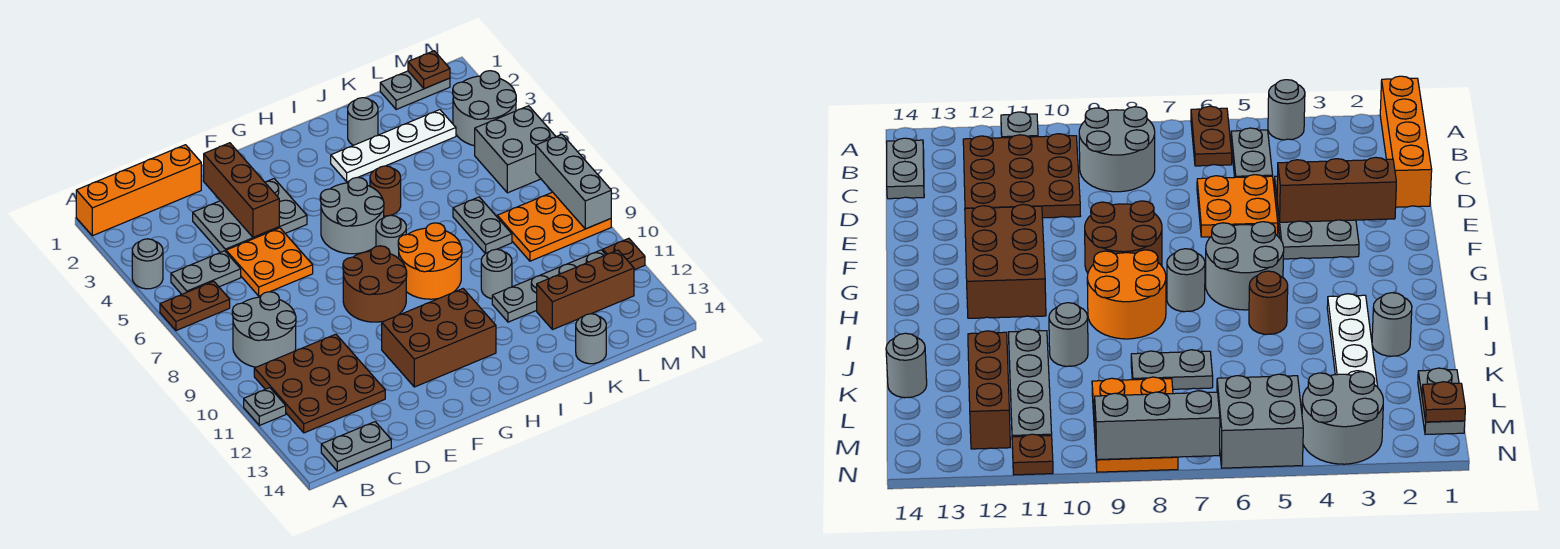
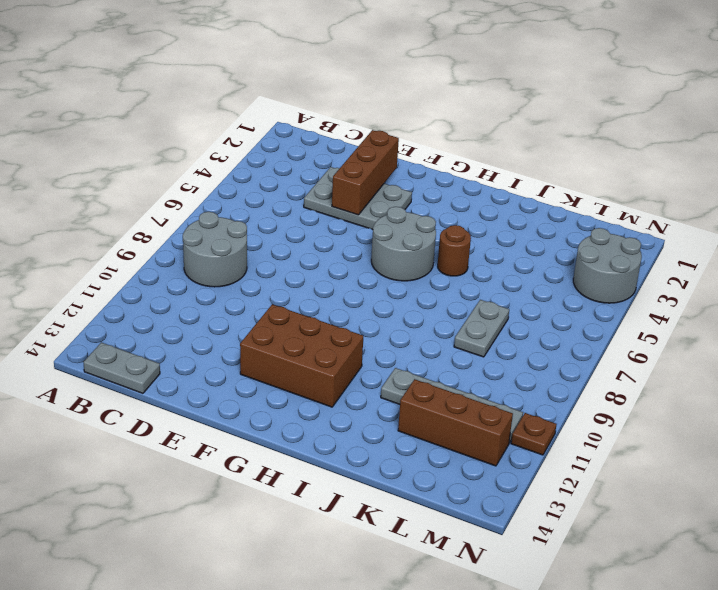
none -> orange brick A1:D1 level 1
none -> grey round brick A4 level 1
none -> brown plate A6:B6 level 1
none -> grey plate A11 level 1

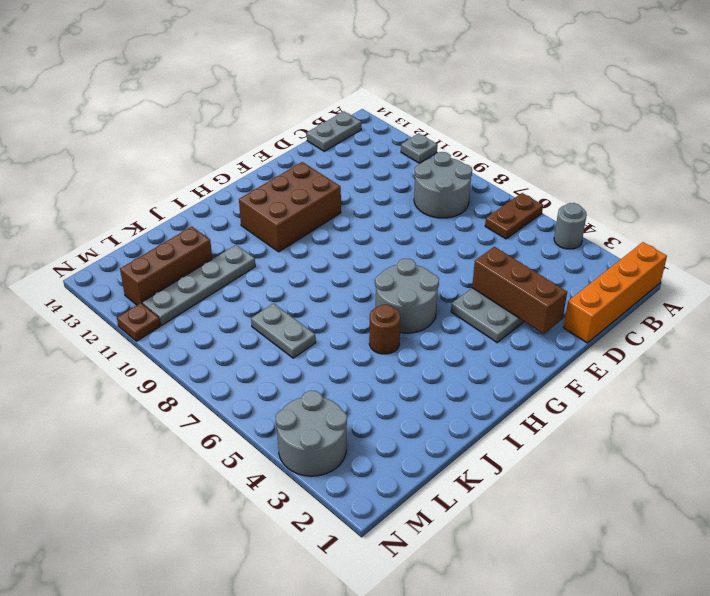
none -> grey plate B5:C5 level 1
none -> brown plate B10:D12 level 1
none -> orange plate D5:E6 level 1
none -> brown round brick F8:G9 level 1

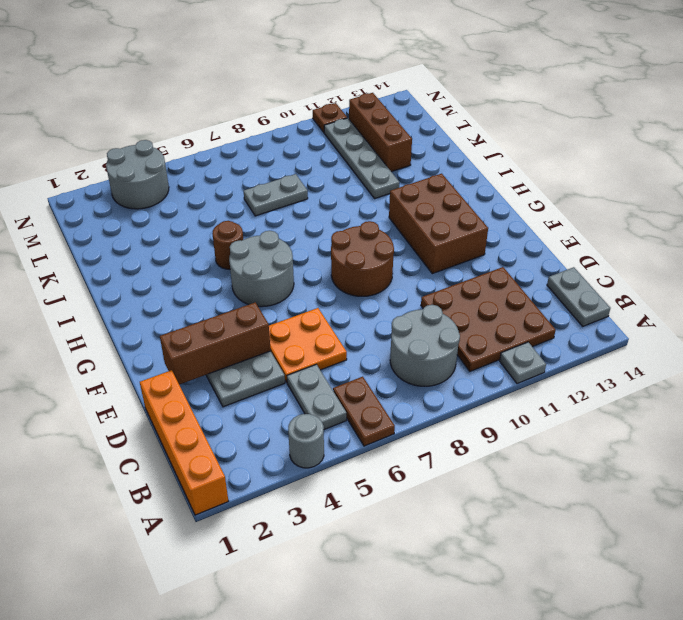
none -> grey round brick H7 level 1
none -> orange round brick H8:I9 level 1
none -> white plate I3:L3 level 1
none -> grey round brick J2 level 1

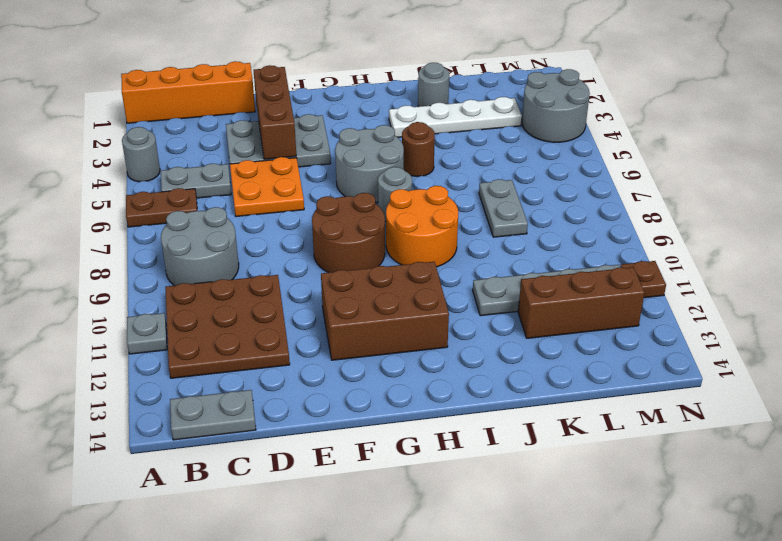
none -> grey round brick J10 level 1
none -> grey round brick K14 level 1
none -> grey plate L1:M1 level 1
none -> orange plate L8:N9 level 1

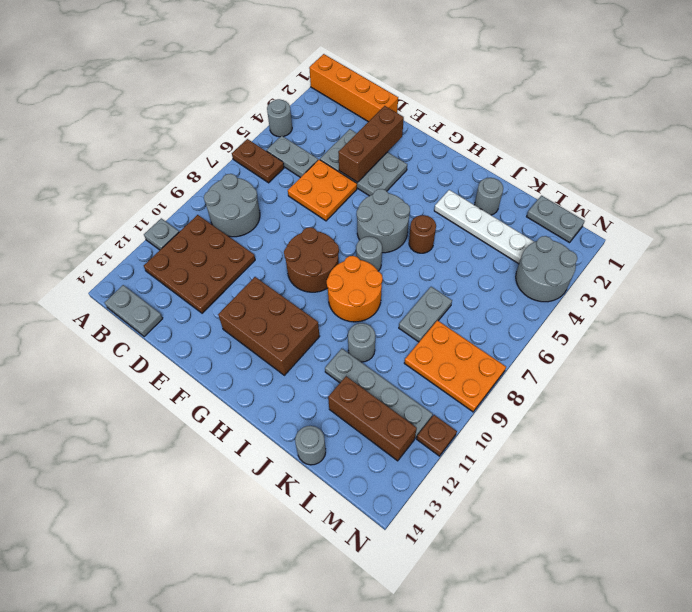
none -> grey brick M5:N6 level 1
none -> brown plate M1 level 2
none -> grey brick N7:N9 level 2

